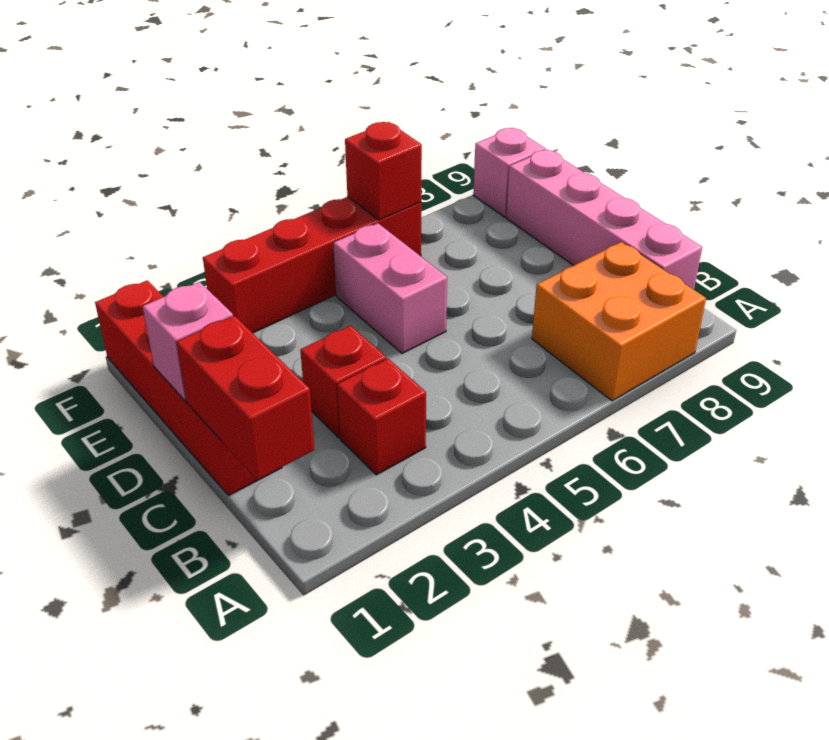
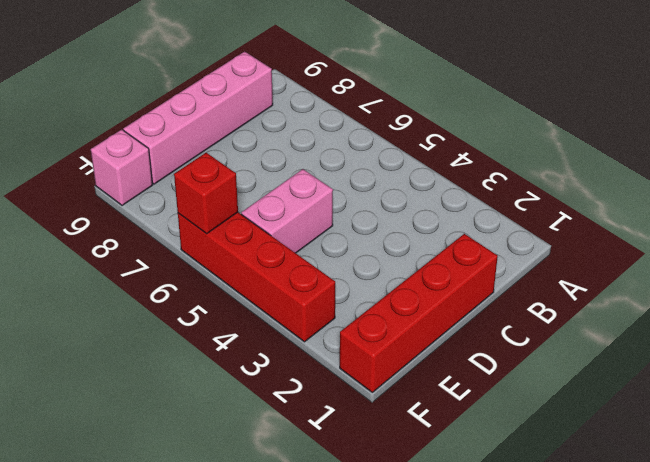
none -> orange brick A7:B8 level 1
none -> red brick B3 level 1

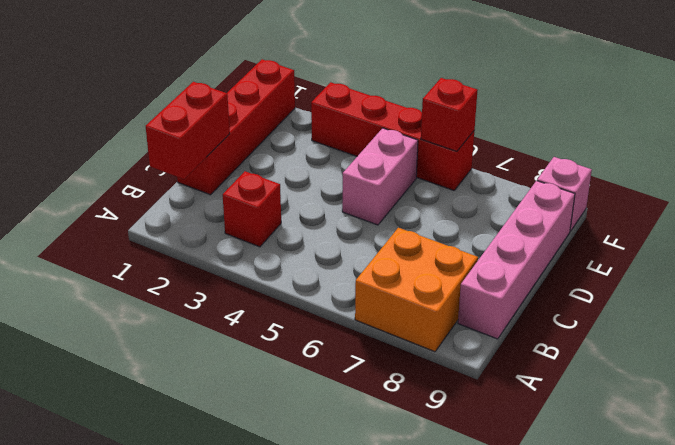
none -> red brick C3 level 1
none -> pink brick D1 level 2

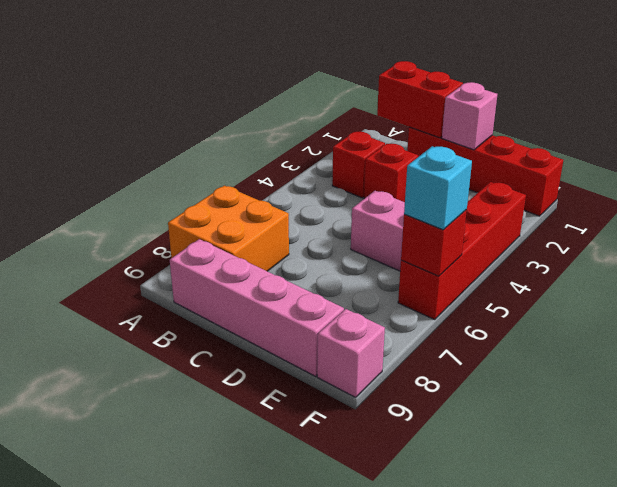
cyan brick F6 level 3 -> none

